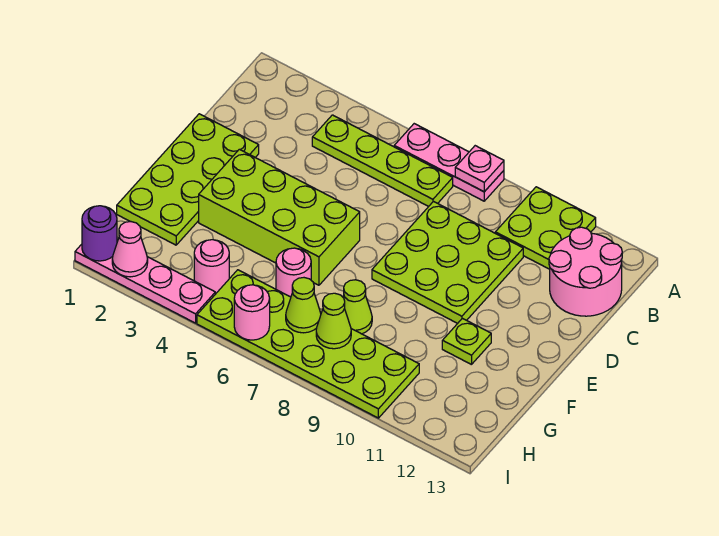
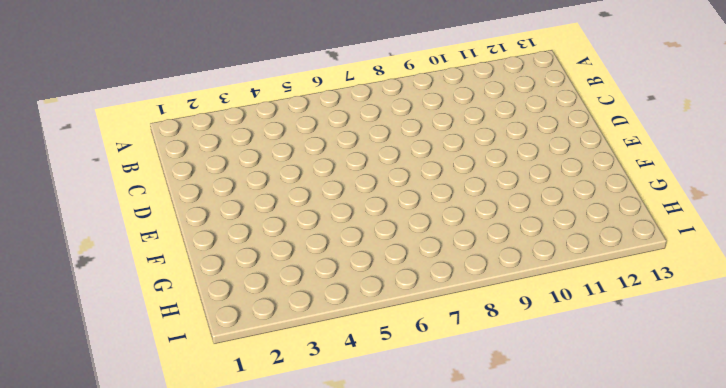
none -> pink plate A6:A8 level 1
none -> lime plate A10:B11 level 1
none -> lime plate B4:B7 level 1

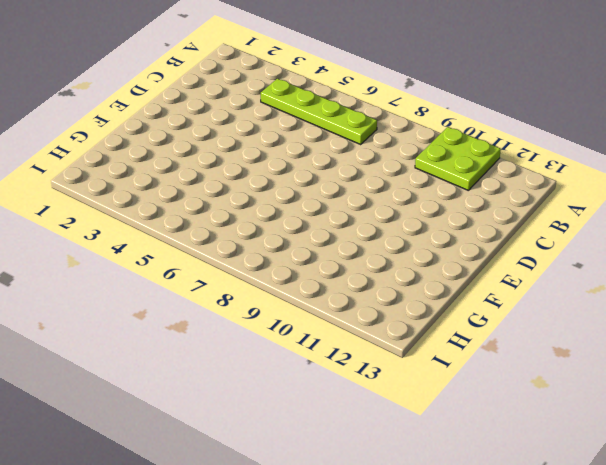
none -> pink plate A6:A8 level 1
none -> pink round brick B12:C13 level 1
none -> lime plate C8:E10 level 1

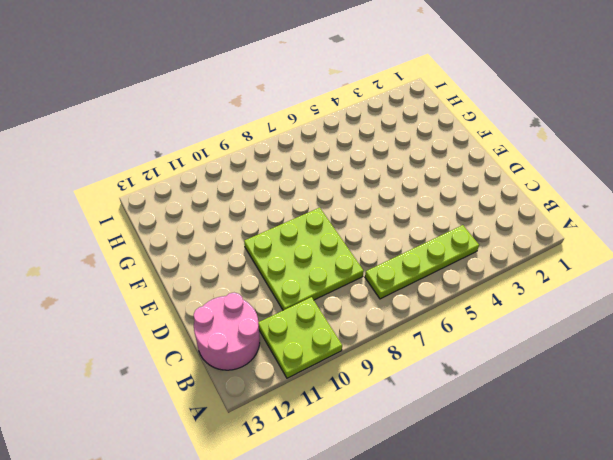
none -> pink plate A6:A8 level 1
none -> lime plate D1:G2 level 1
none -> lime brick E3:F6 level 1

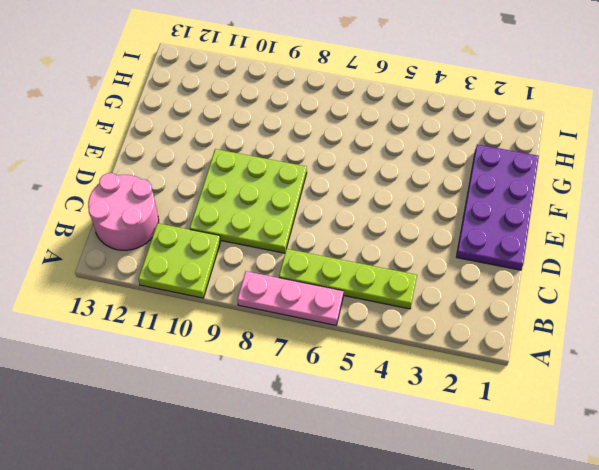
purple plate D1:G2 level 1 -> lime plate D1:G2 level 1
none -> lime brick E3:F6 level 1
none -> lime plate F11 level 1
none -> pink round brick G6 level 1

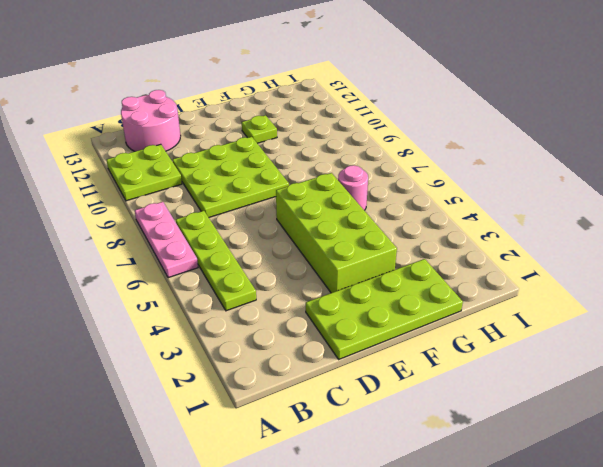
none -> lime cone G8 level 1
none -> pink round brick H4 level 1
none -> lime plate H5:I10 level 1

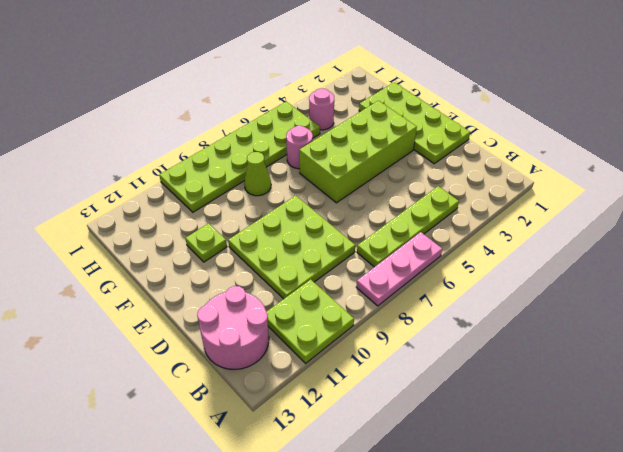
none -> pink plate I1:I4 level 1
none -> pink plate A8 level 2
none -> lime cone H7 level 2

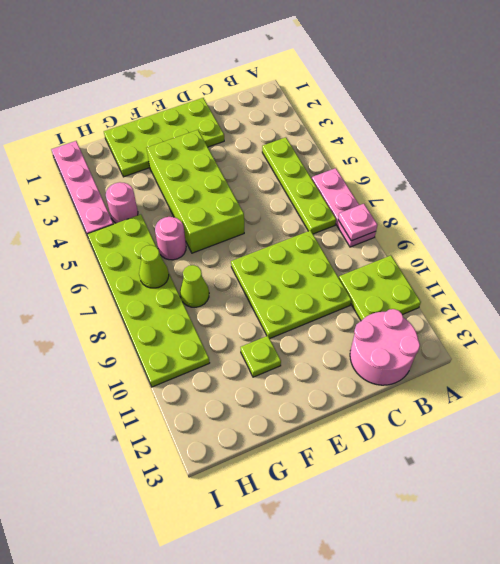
none -> lime cone H8 level 2
none -> purple round brick I1 level 2
none -> pink cone I2 level 2

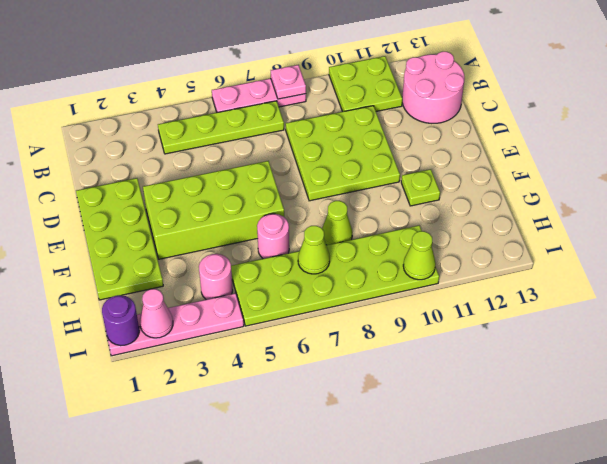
lime cone I10 level 2 -> lime cone H8 level 2
none -> pink round brick I6 level 2

